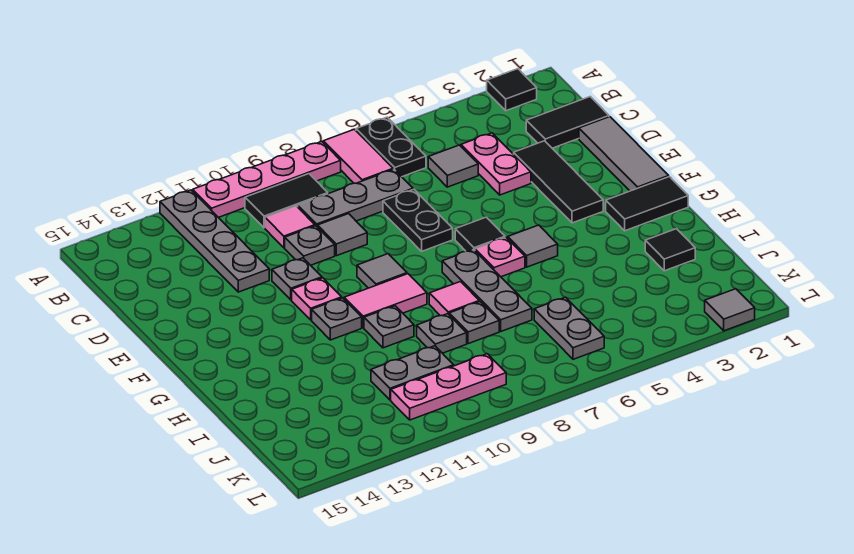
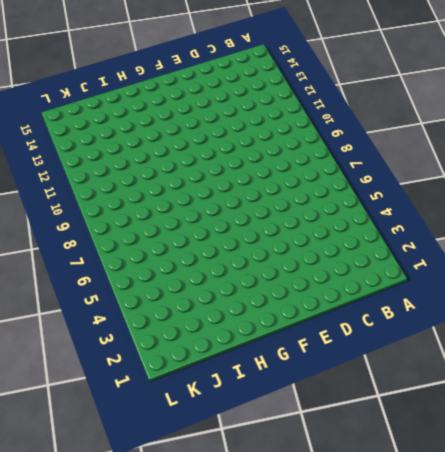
none -> black tile A2 level 1
none -> black plate A6:B6 level 1
none -> pink tile A7:B7 level 1
none -> pink plate A8:A11 level 1

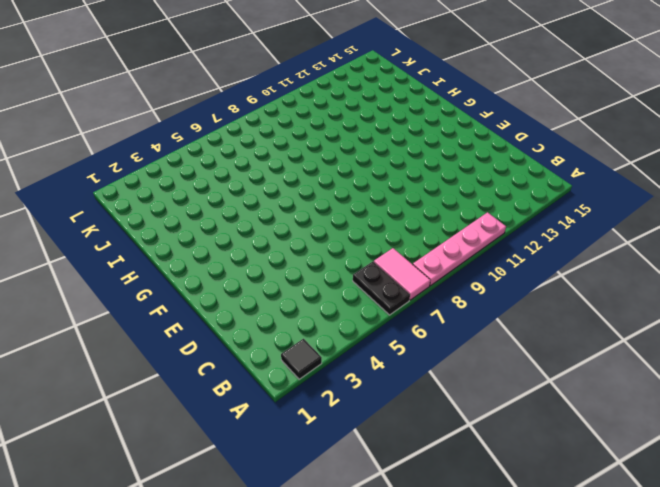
none -> grey plate A12:D12 level 1
none -> black tile B9:B10 level 1
none -> black tile C1:C2 level 1
none -> pink plate C4:D4 level 1

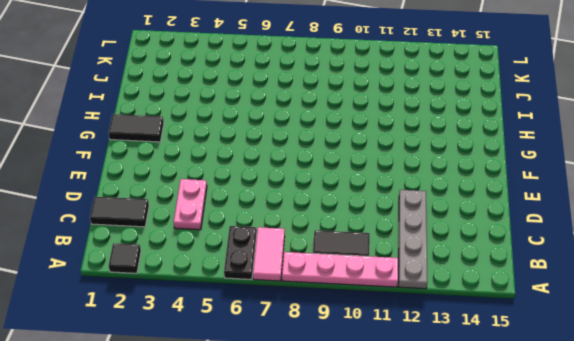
none -> grey tile C5 level 1
none -> grey plate C7:C9 level 1
none -> pink tile C10 level 1
none -> grey tile D1:F1 level 1

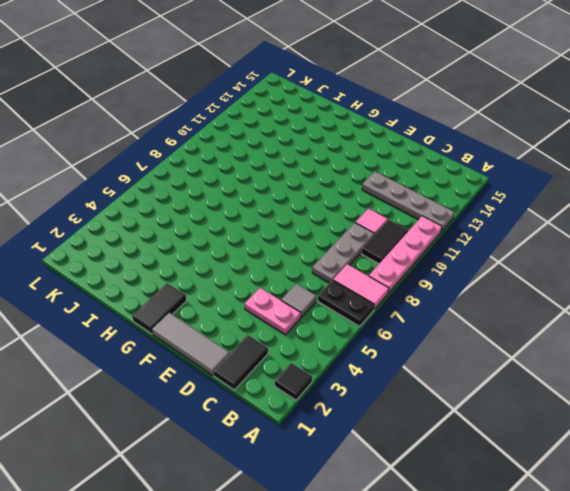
none -> black tile D3:F3 level 1
none -> black plate D7:E7 level 1
none -> grey tile D9 level 1
none -> grey plate D10 level 1

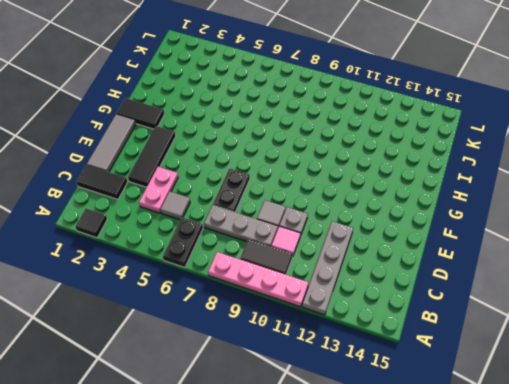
none -> pink tile A7:B7 level 1
none -> grey plate E11 level 1
none -> black tile F6 level 1
none -> grey tile F9 level 1

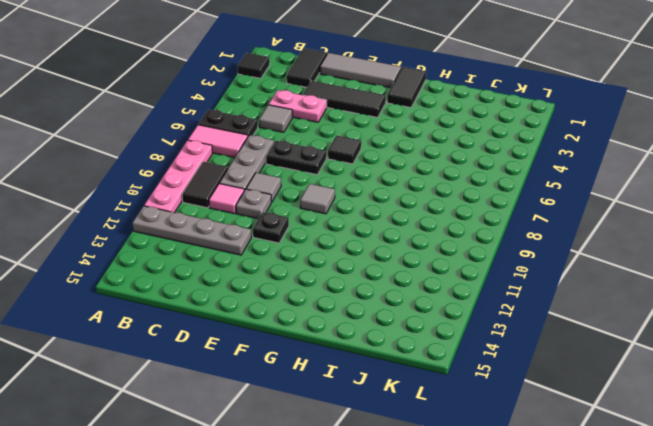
black plate E11 level 1 -> grey plate E11 level 1
none -> pink plate F11 level 1
none -> grey tile G5 level 1
none -> pink plate G6 level 1
none -> grey plate G7:I7 level 1

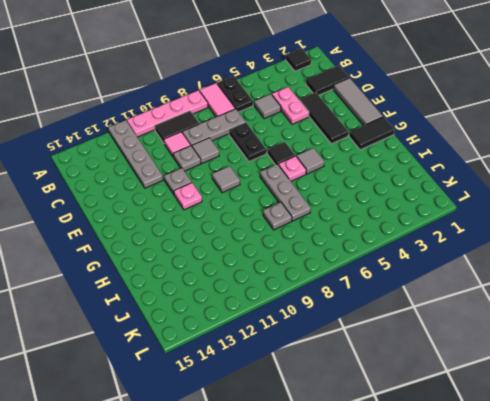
none -> pink tile G9:G10 level 1
none -> grey plate G11 level 1
none -> pink tile H8 level 1
none -> grey plate H10 level 1

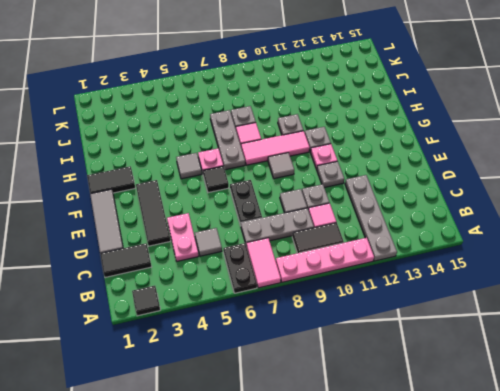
pink tile G8:G10 level 1 -> pink tile G9:G10 level 1
none -> black tile I2 level 1
none -> grey plate I9 level 1
none -> grey plate J6:K6 level 1
none -> grey plate J10:J11 level 1

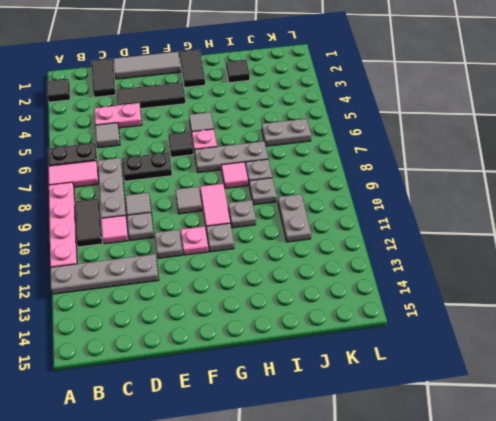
none -> pink plate K9:K11 level 1
none -> grey tile L2 level 1

